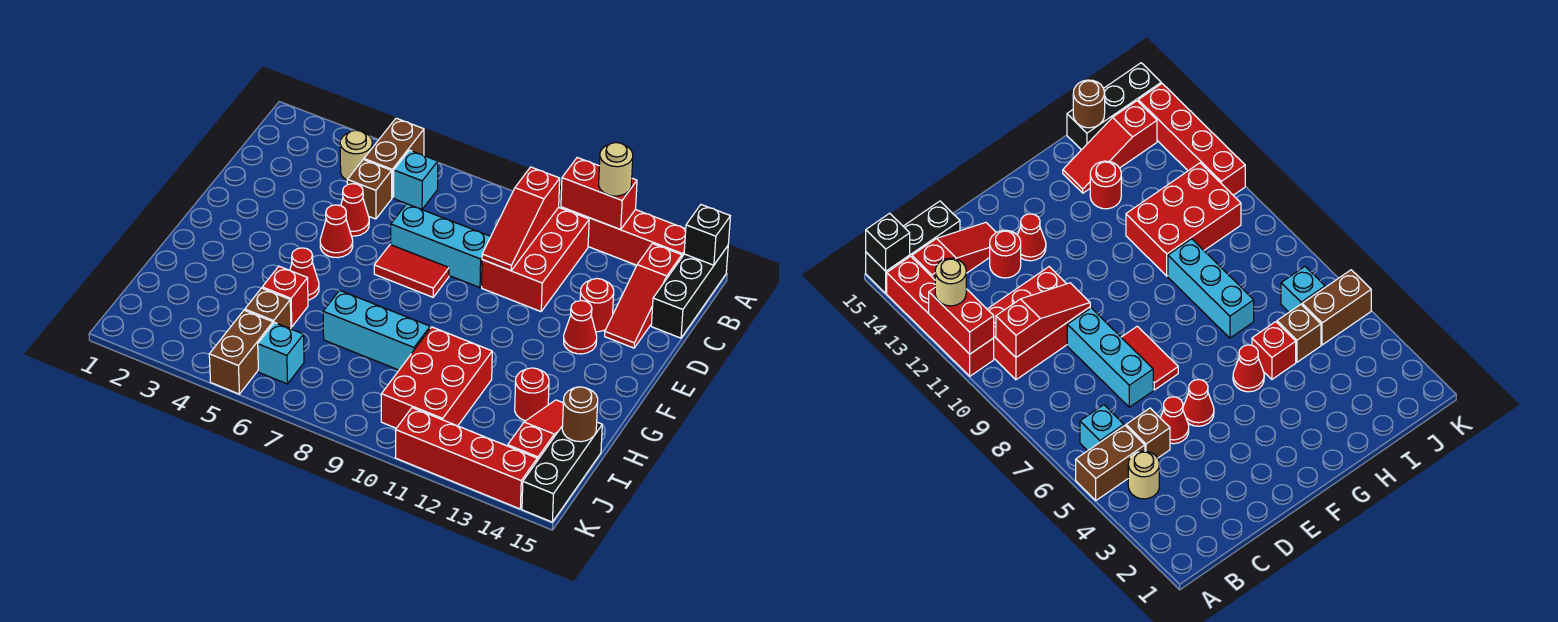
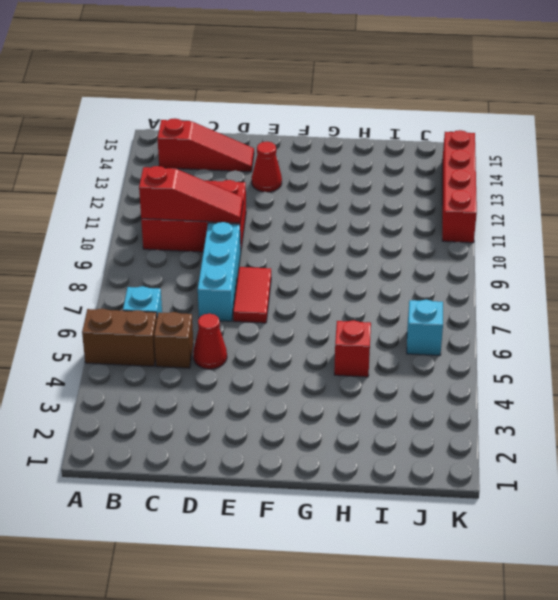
none -> red brick A11:A14 level 1
none -> black brick A15:C15 level 1
none -> tan round brick B4 level 1
none -> red round brick D13 level 1

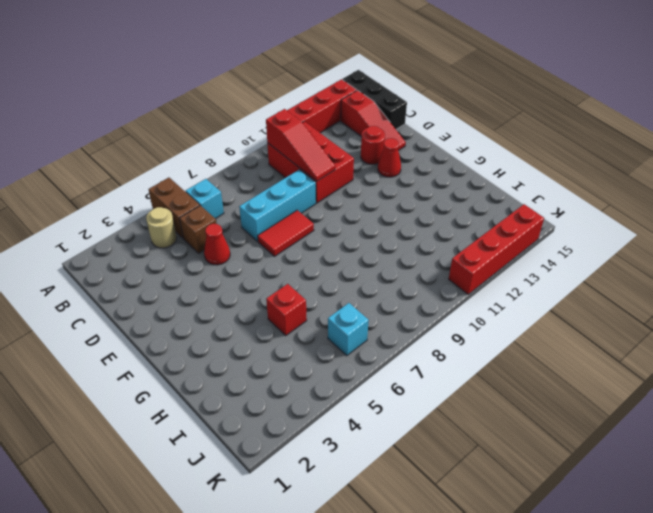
none -> red cone E5 level 1
none -> red cone G5 level 1
none -> cyan brick H7:H9 level 1
none -> red brick H10:J11 level 1

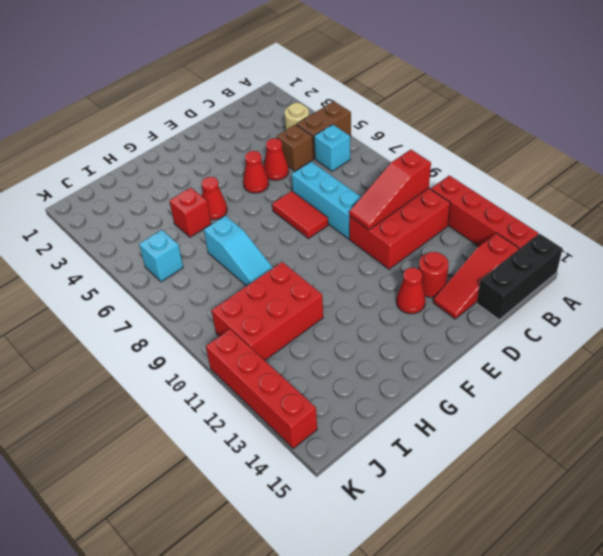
cyan slope H7:H9 level 1 top 7 -> cyan brick H7:H9 level 1
none -> red round brick H13 level 1
none -> red slope H14:J14 level 1 top J
none -> brown brick I5 level 1
none -> black brick I15:K15 level 1

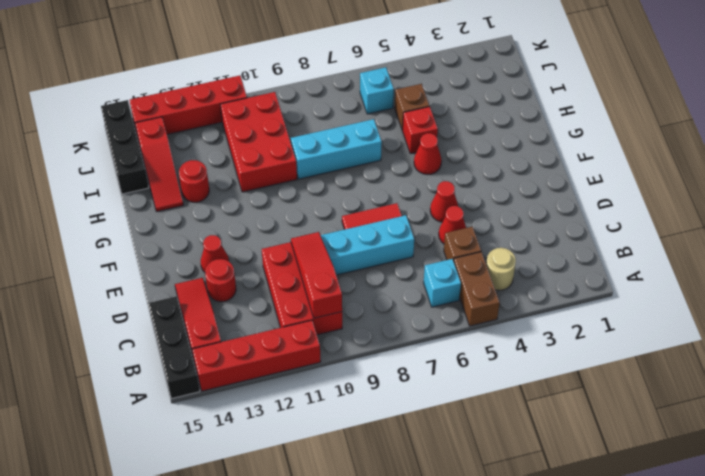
none -> brown brick J5:K5 level 1
none -> red brick A11:A12 level 2
none -> black brick A15 level 2
none -> brown round brick I15 level 2

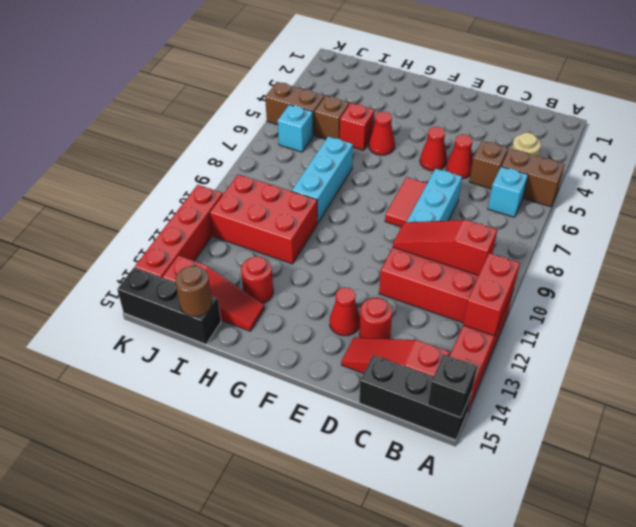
none -> tan round brick A12 level 3

